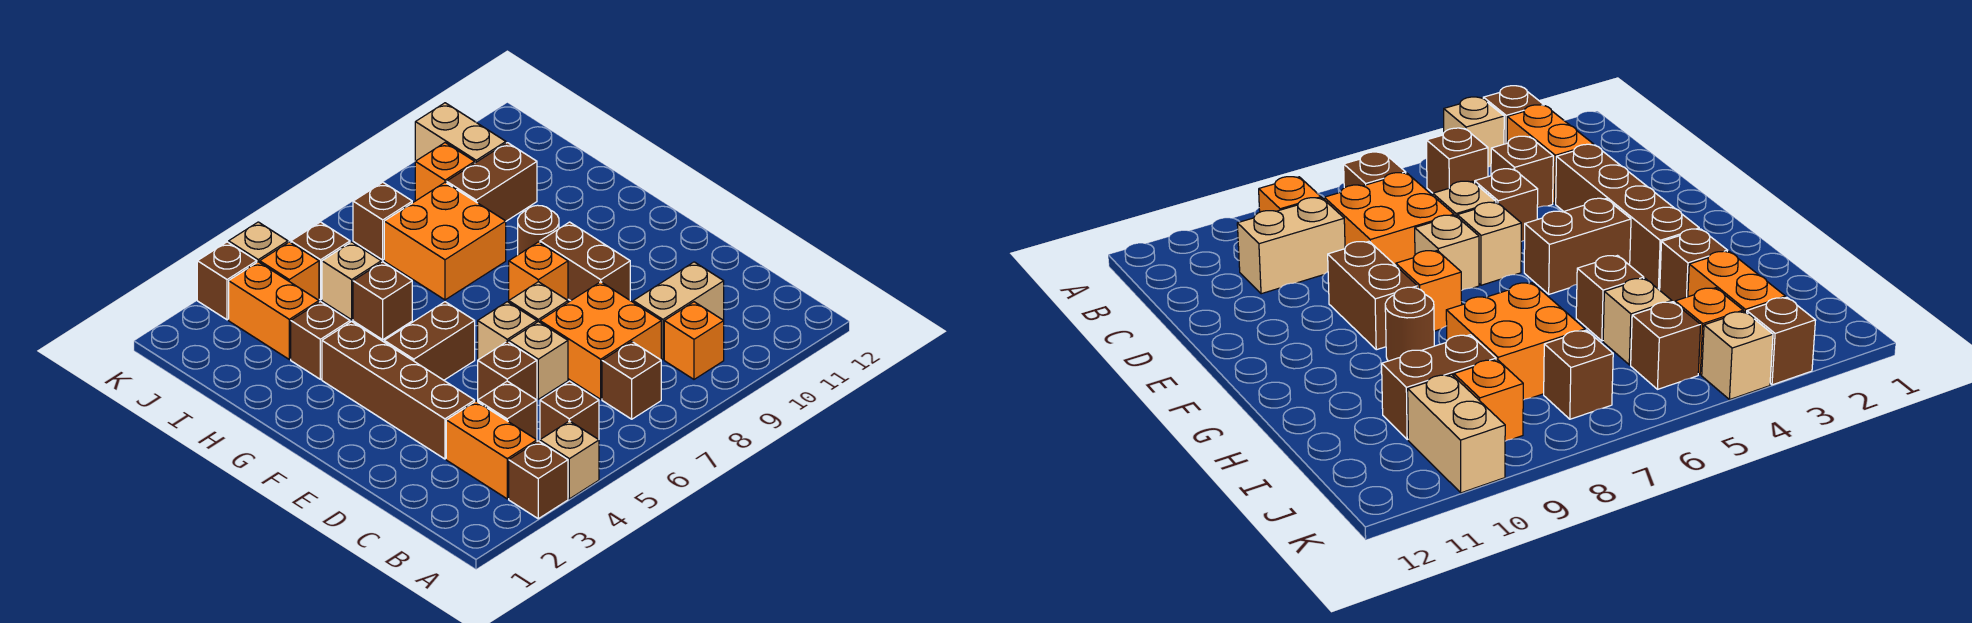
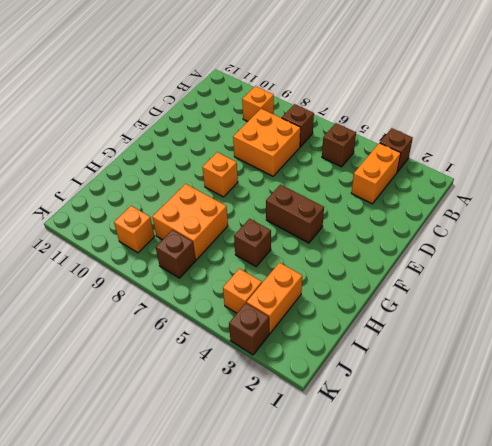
none -> tan brick A4 level 1
none -> brown brick C4 level 1
none -> tan brick C9:C10 level 1
none -> brown brick D3:G3 level 1

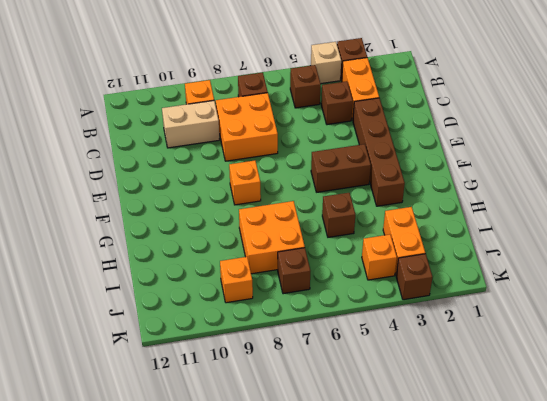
none -> brown brick D5 level 1
none -> tan brick D6 level 1
none -> tan brick E6 level 1
none -> tan brick E7 level 1

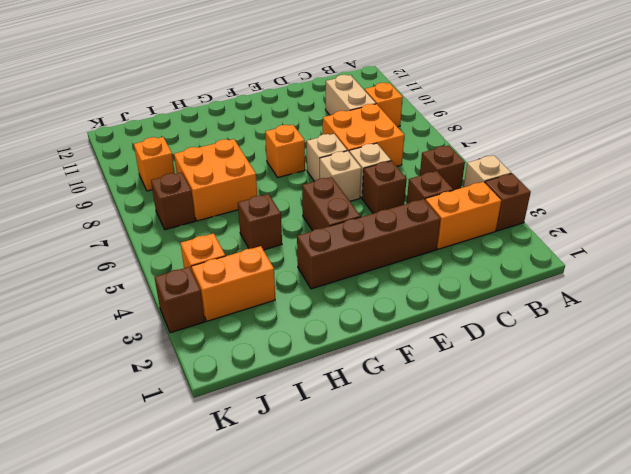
none -> brown brick B7 level 1
none -> brown brick E9:F9 level 1
none -> brown round brick G9 level 1
none -> brown brick H3 level 1

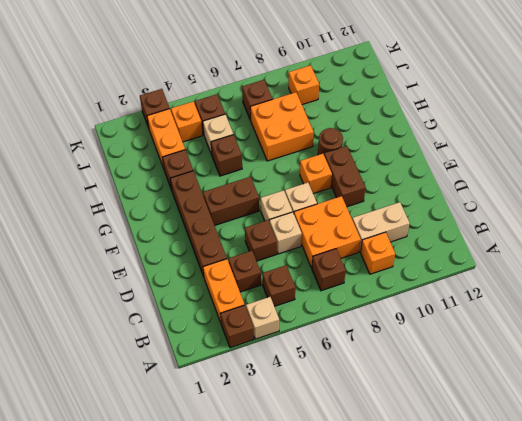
none -> brown brick I9:I10 level 1
none -> tan brick J10:K10 level 1
none -> tan brick K4 level 1

